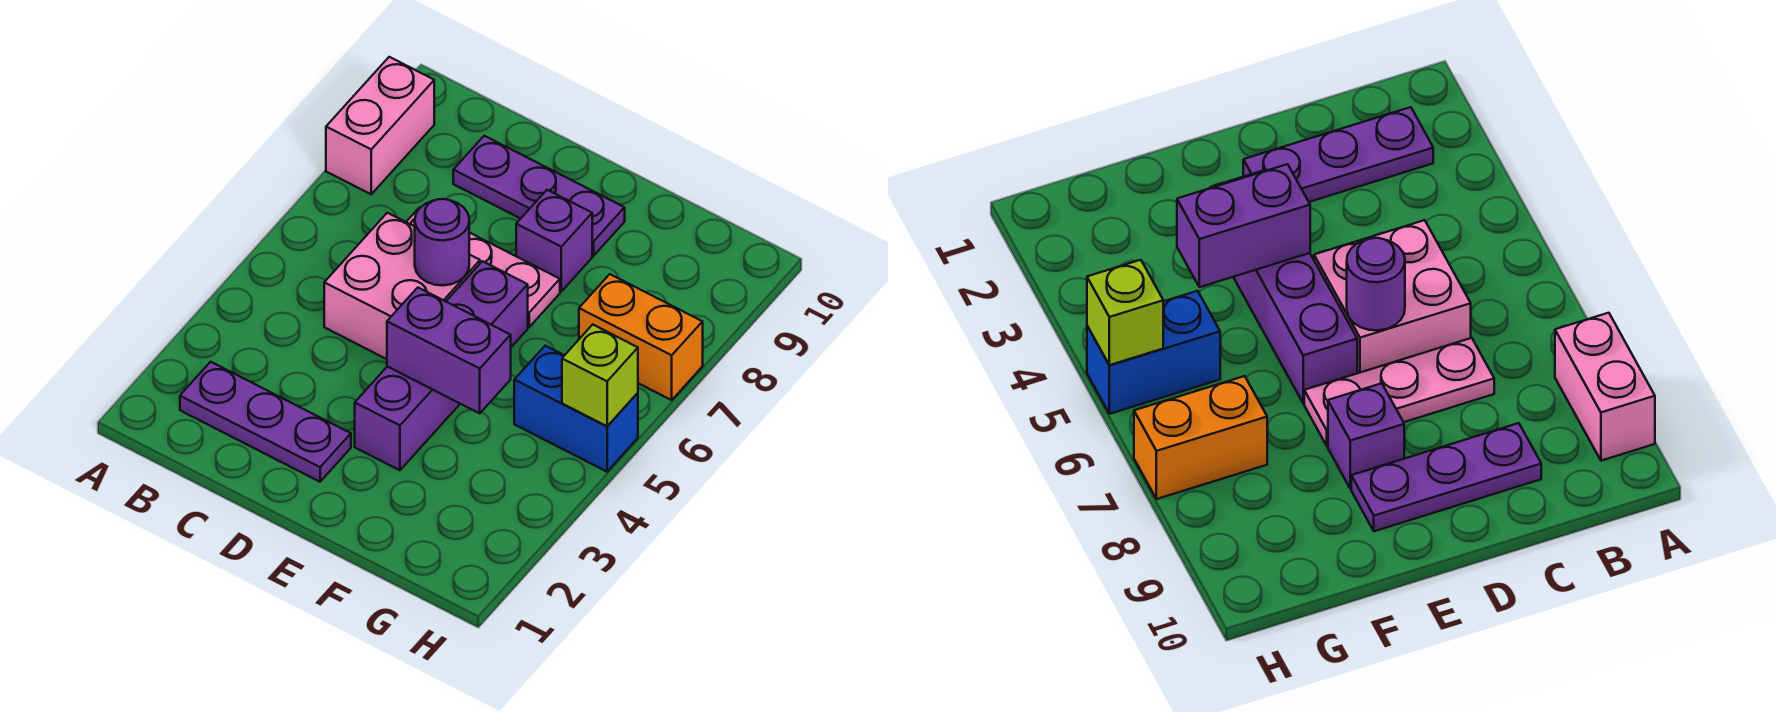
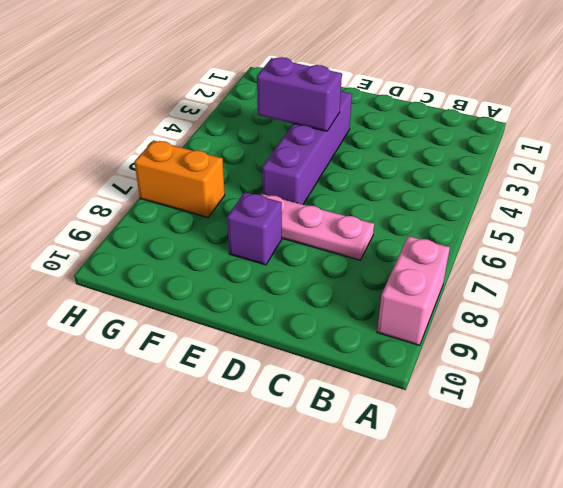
none -> purple plate B2:D2 level 1
none -> pink brick C5:D6 level 1
none -> purple plate C9:E9 level 1

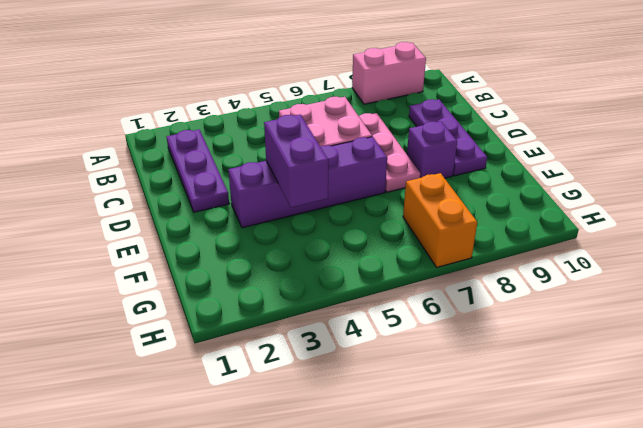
none -> blue brick G5:H5 level 1
none -> purple round brick D6 level 2
none -> lime brick H5 level 2

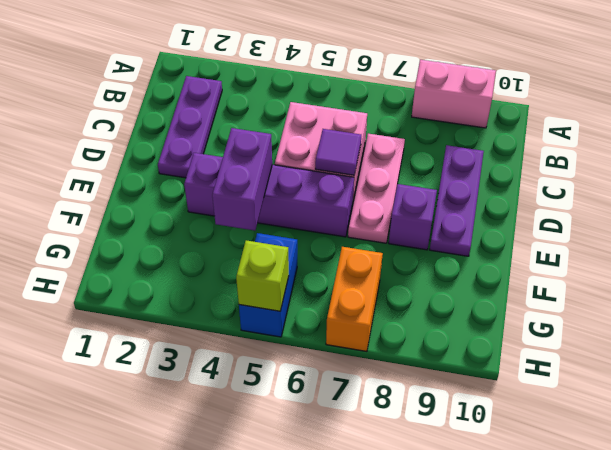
purple tile D6 level 2 -> purple round brick D6 level 2

